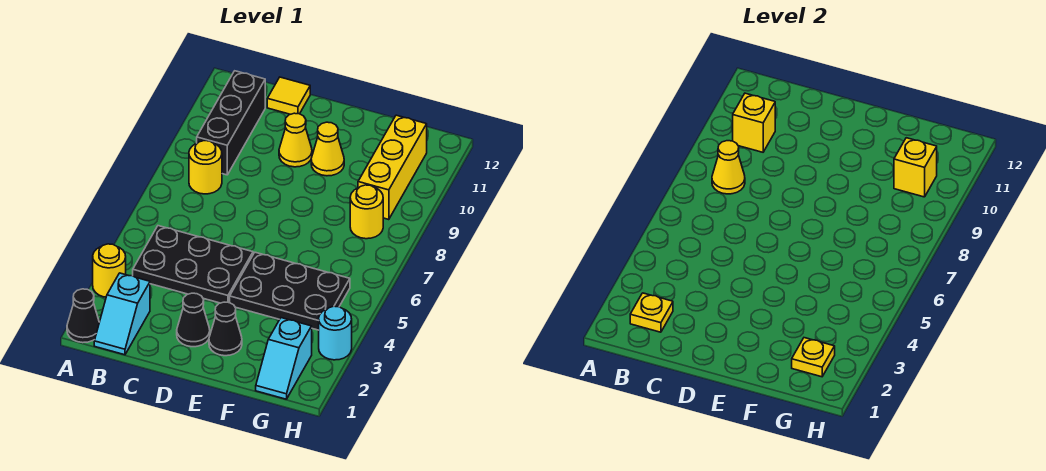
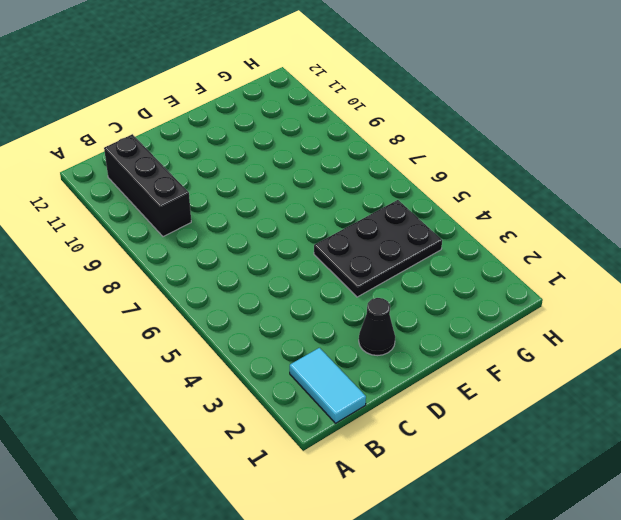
cyan tile B1:B2 level 1 -> cyan slope B1:B2 level 1 top 2
none -> black cone A1 level 1
none -> yellow round brick A3 level 1
none -> black plate B4:D5 level 1

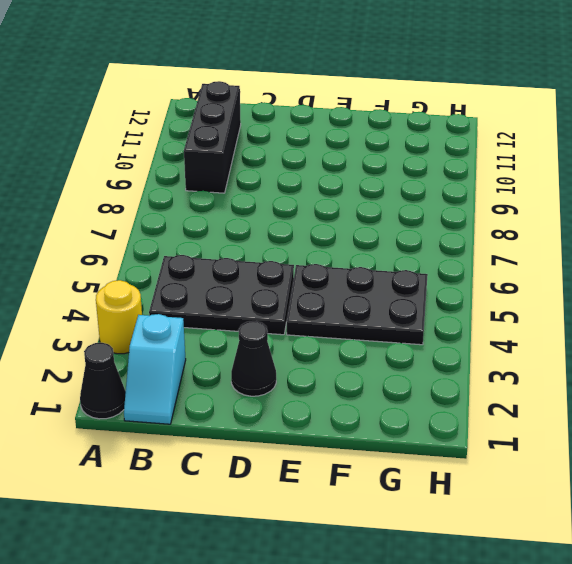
none -> yellow round brick B8 level 1
none -> yellow tile C12 level 1
none -> yellow cone D10 level 1

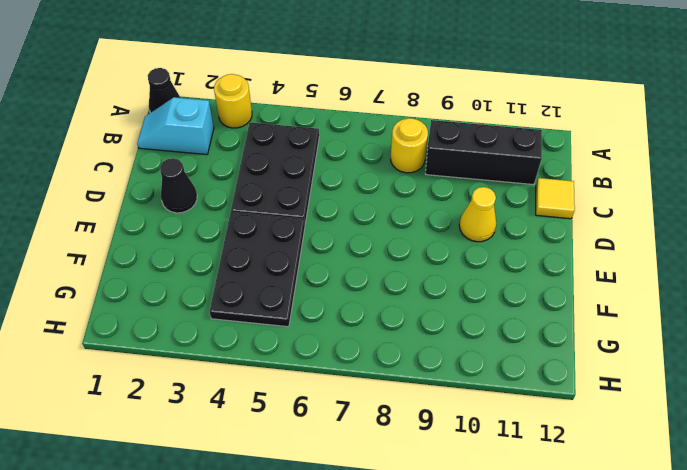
none -> black cone E2 level 1
none -> yellow cone E10 level 1
none -> cyan slope G1:G2 level 1 top 2

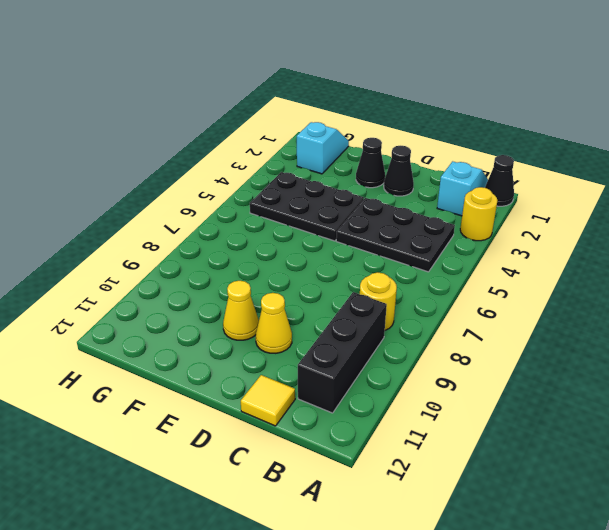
none -> yellow round brick G8 level 1
none -> yellow brick G9:G11 level 1
none -> cyan round brick H3 level 1

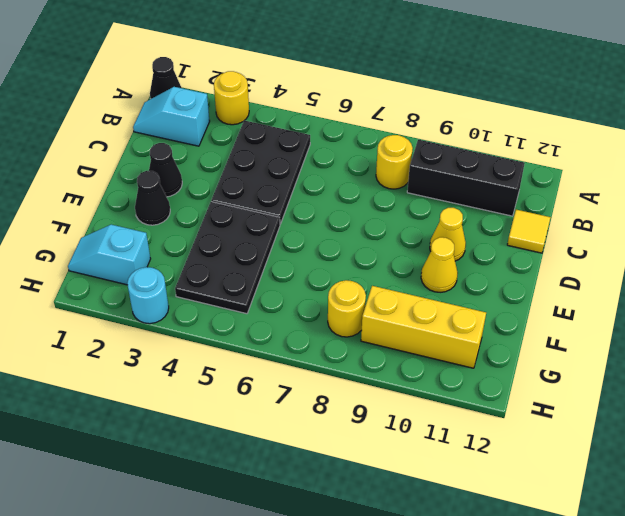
none -> yellow plate B2 level 2
none -> yellow cone B8 level 2
none -> yellow brick B10 level 2

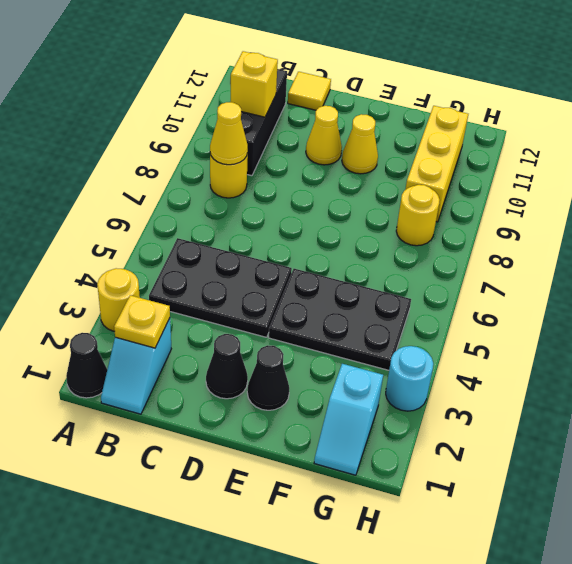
none -> yellow plate G2 level 2
none -> yellow brick G10 level 2

